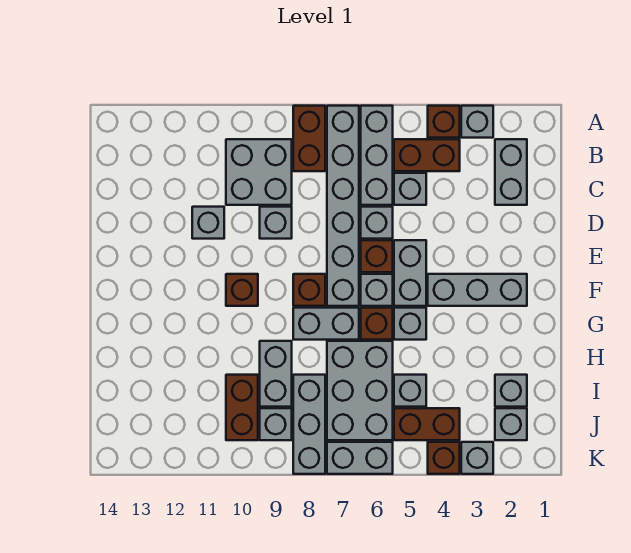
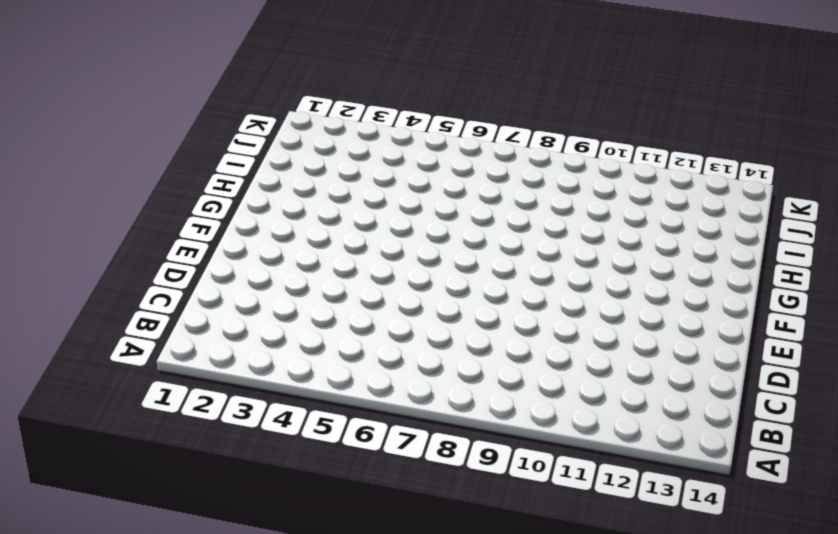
none -> grey brick A3 level 1
none -> brown brick A4 level 1
none -> grey brick A6:C6 level 1
none -> grey brick A7:F7 level 1

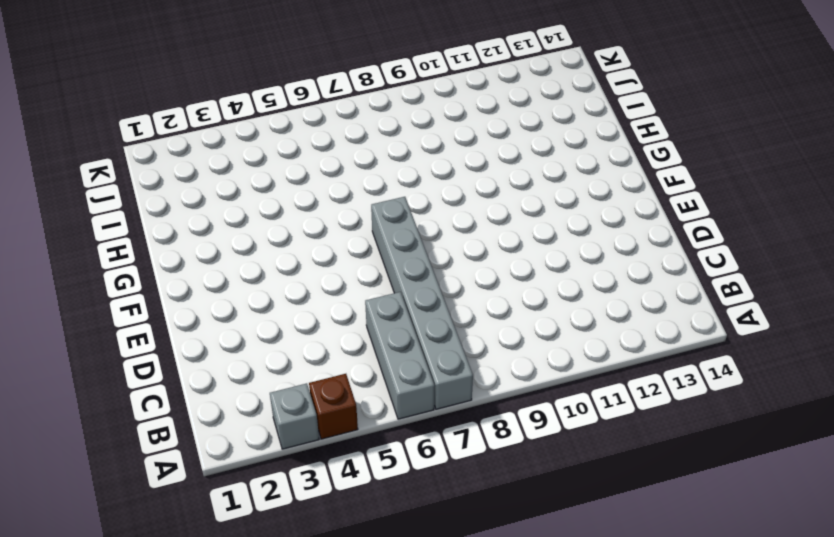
none -> brown brick A8:B8 level 1
none -> grey brick B2:C2 level 1
none -> brown brick B4:B5 level 1
none -> grey brick B9:C10 level 1

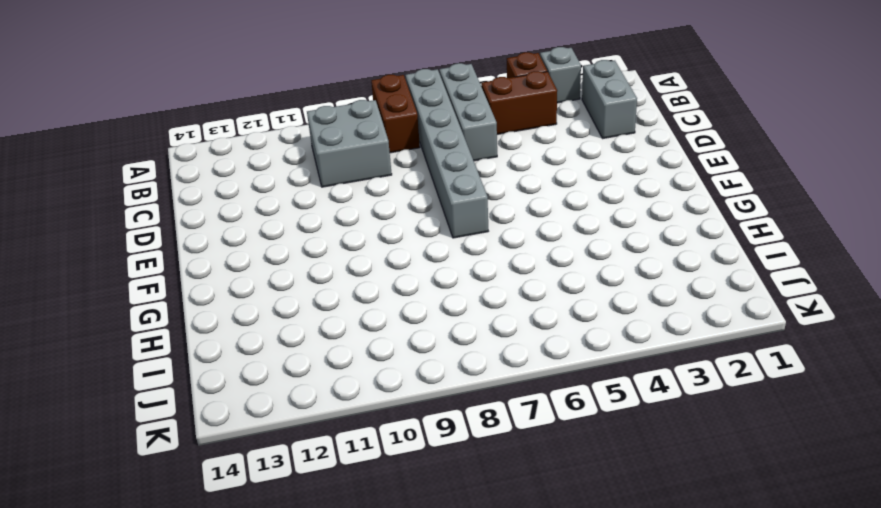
none -> grey brick C5 level 1
none -> grey brick D6 level 1
none -> grey brick D9 level 1
none -> grey brick D11 level 1

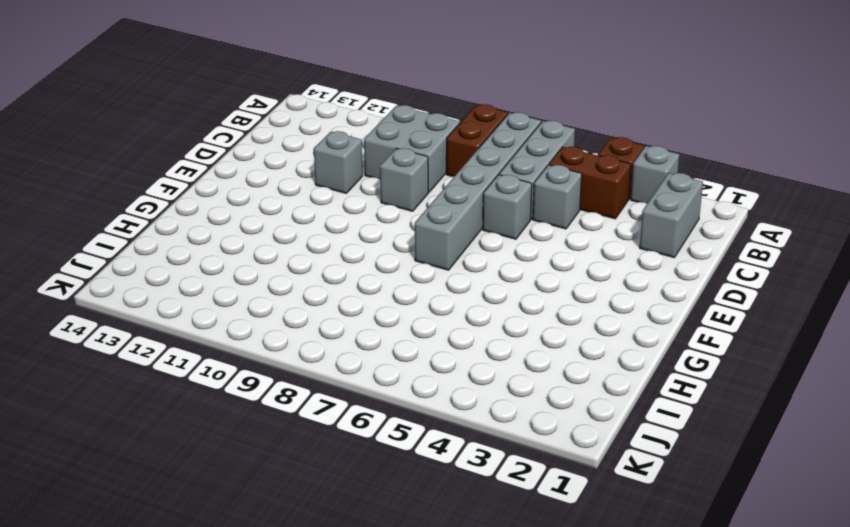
none -> grey brick E5:F5 level 1
none -> brown brick E6 level 1
none -> grey brick F2:F4 level 1
none -> grey brick F6 level 1

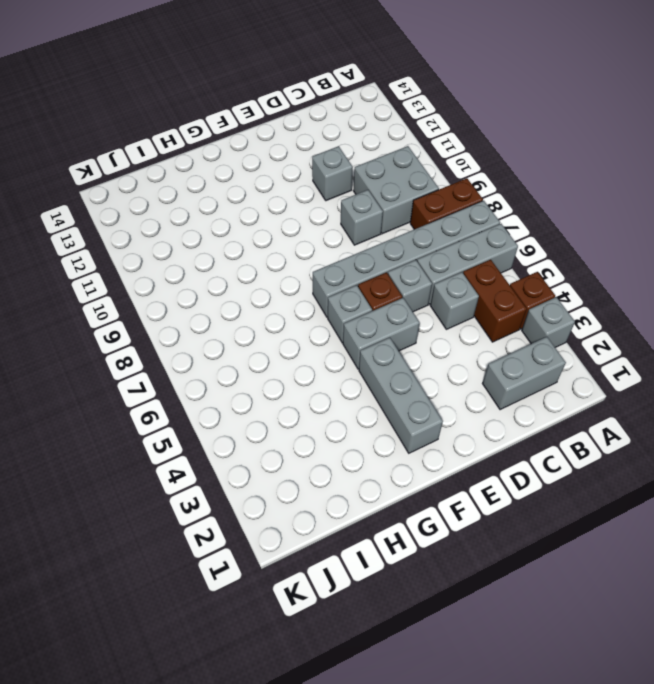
none -> brown brick F8 level 1
none -> brown brick F10 level 1
none -> grey brick G5 level 1
none -> brown brick G6 level 1

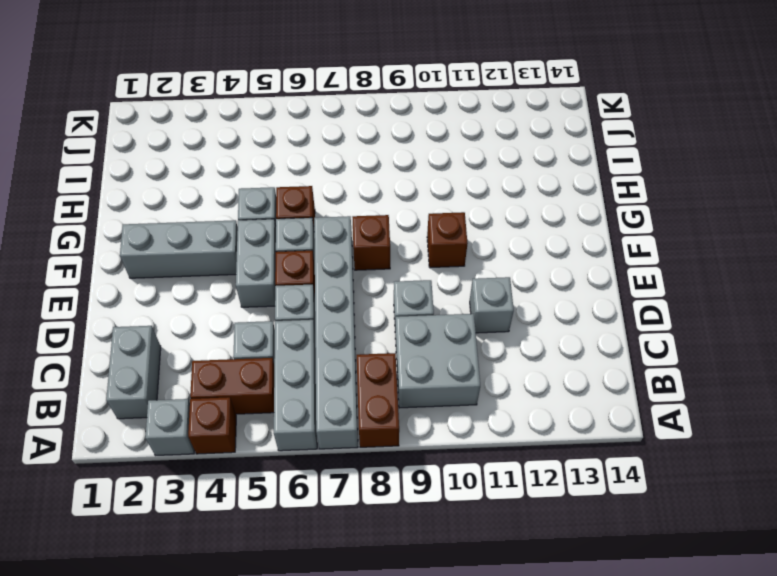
none -> grey brick G7:G8 level 1
none -> grey brick H6:J7 level 1
none -> grey brick H9:I9 level 1
none -> grey brick I2 level 1

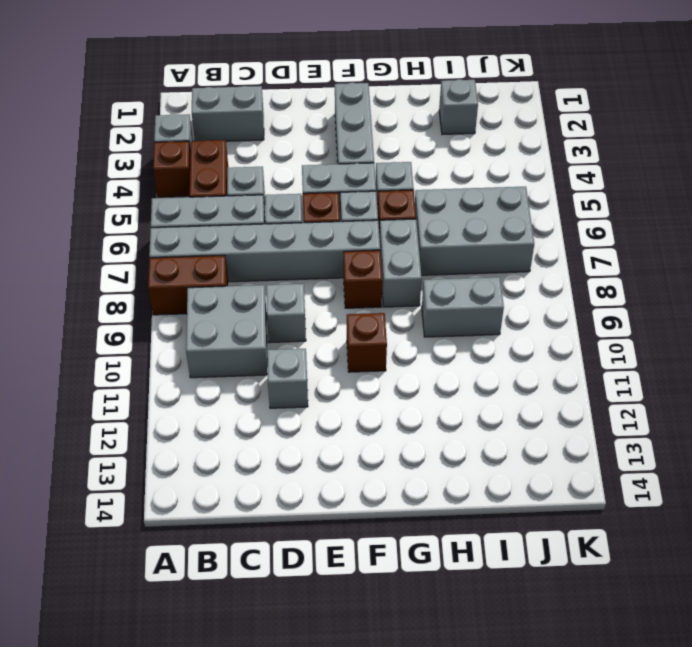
none -> grey brick I5 level 1
none -> grey brick I8:K8 level 1
none -> brown brick I10:J10 level 1
none -> grey brick J2 level 1

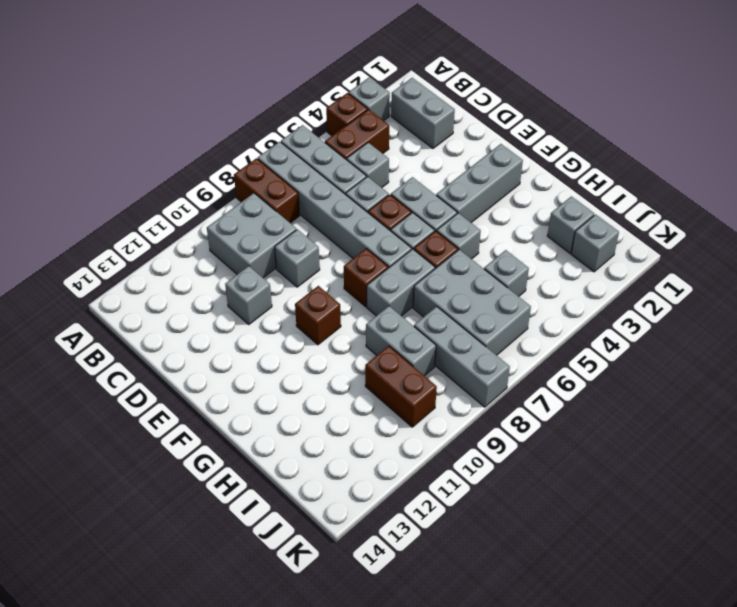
none -> brown brick J4:J5 level 1
none -> grey brick J9 level 1
none -> grey brick K3 level 1
none -> brown brick K4 level 1

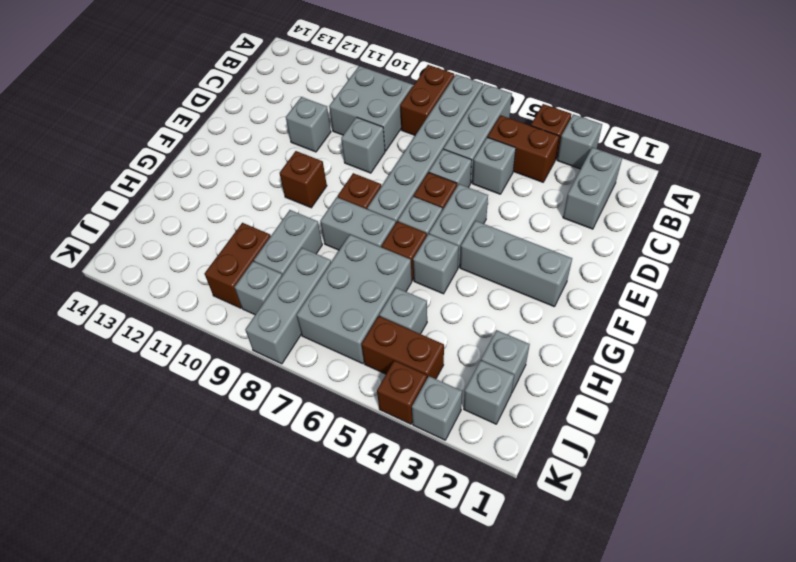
none -> grey brick K6:K7 level 1

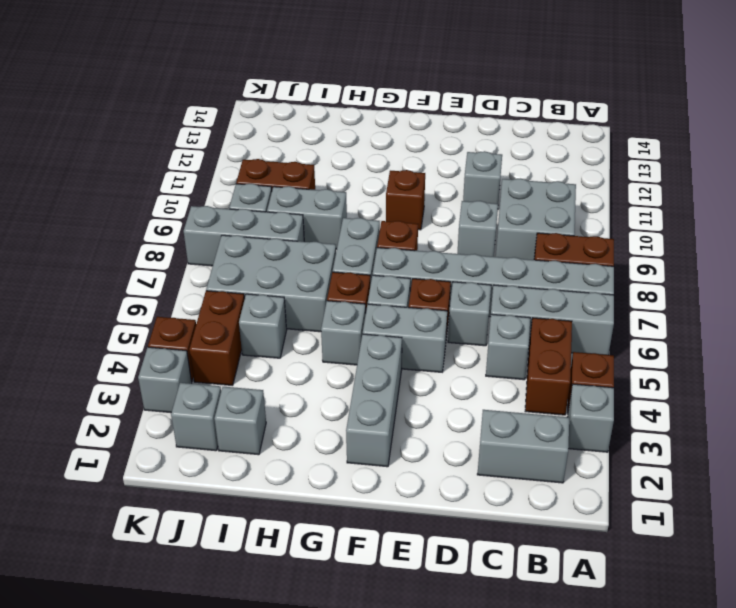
none -> grey brick K6:K7 level 1

